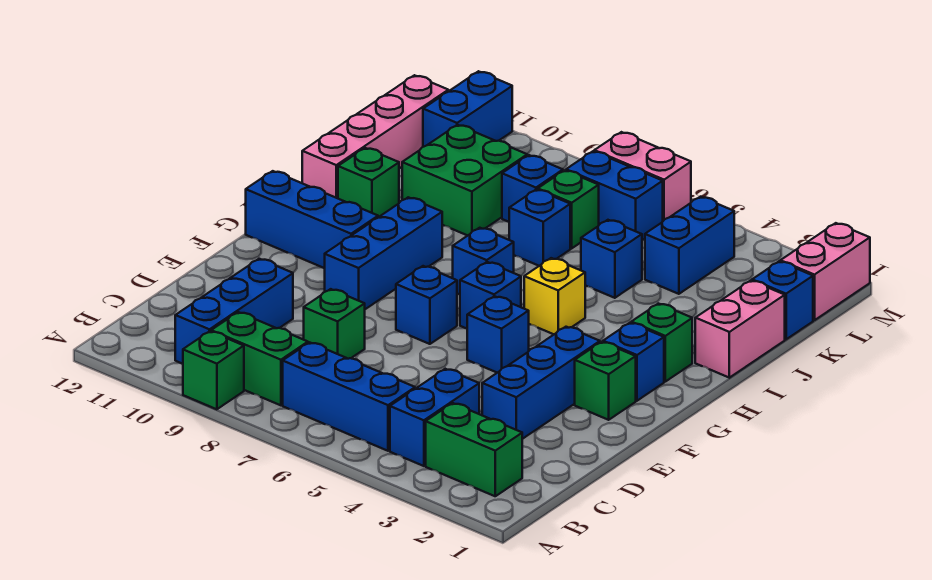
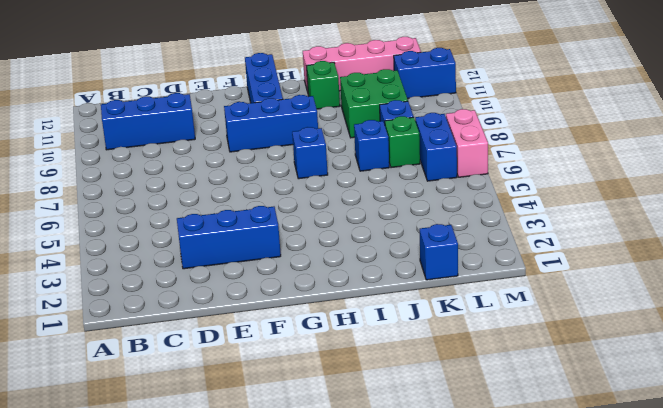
none -> green brick A9 level 1
none -> green brick B2:B3 level 1
none -> blue brick B4:C4 level 1
none -> blue brick B5:B7 level 1

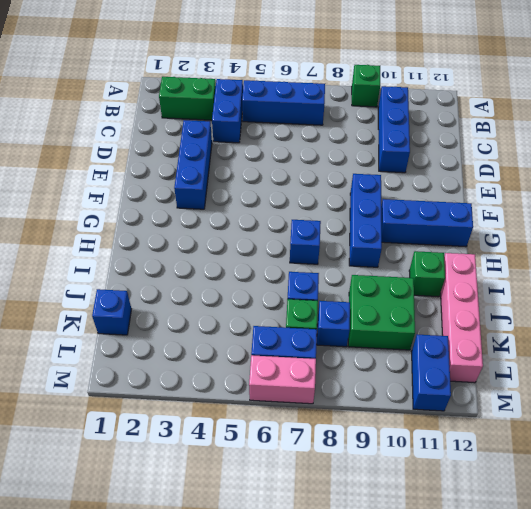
none -> green brick B8:B9 level 1
none -> green brick D8 level 1
none -> green brick F2 level 1
none -> blue brick F5 level 1

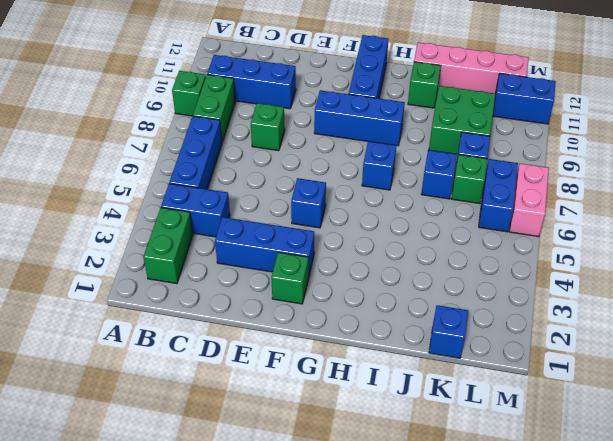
none -> blue brick F7 level 1
none -> blue brick G2 level 1
none -> blue brick G6 level 1
none -> green brick H2 level 1

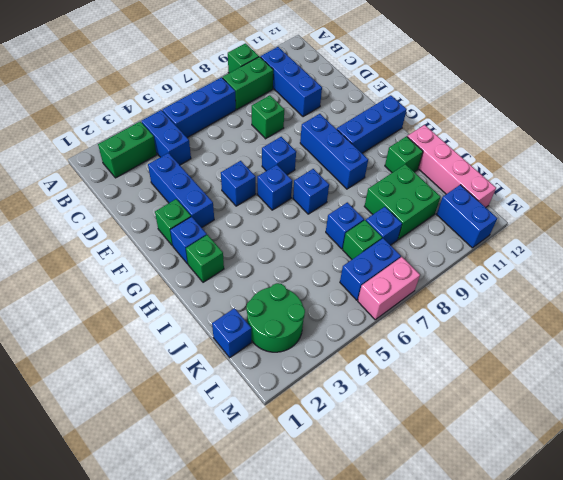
green round brick K2:L3 level 1 -> none
none -> yellow brick H5 level 1
none -> pink brick I1:J1 level 1
none -> blue brick J5 level 1
none -> blue brick K4:L4 level 1

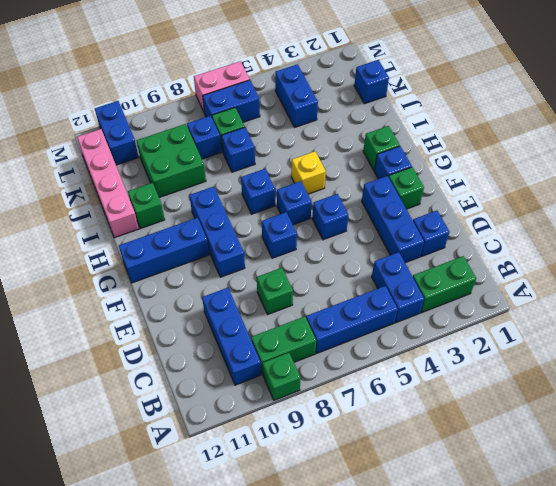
blue brick D2 level 1 -> blue brick J5 level 1
none -> pink brick I1:J1 level 1
none -> pink brick L1:M1 level 1

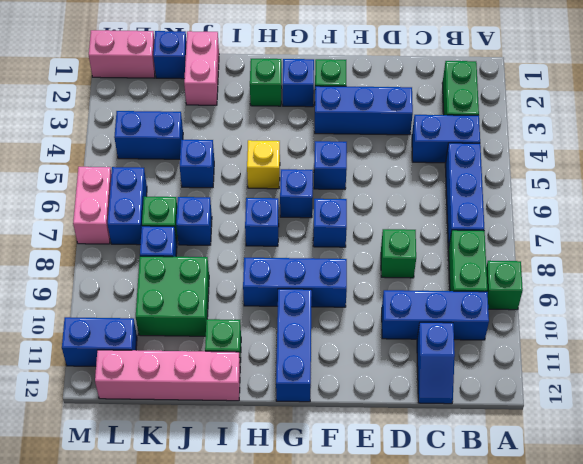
blue slope C11:C12 level 1 top 11 -> none
pink brick J1:J2 level 1 -> pink brick I1:J1 level 1

